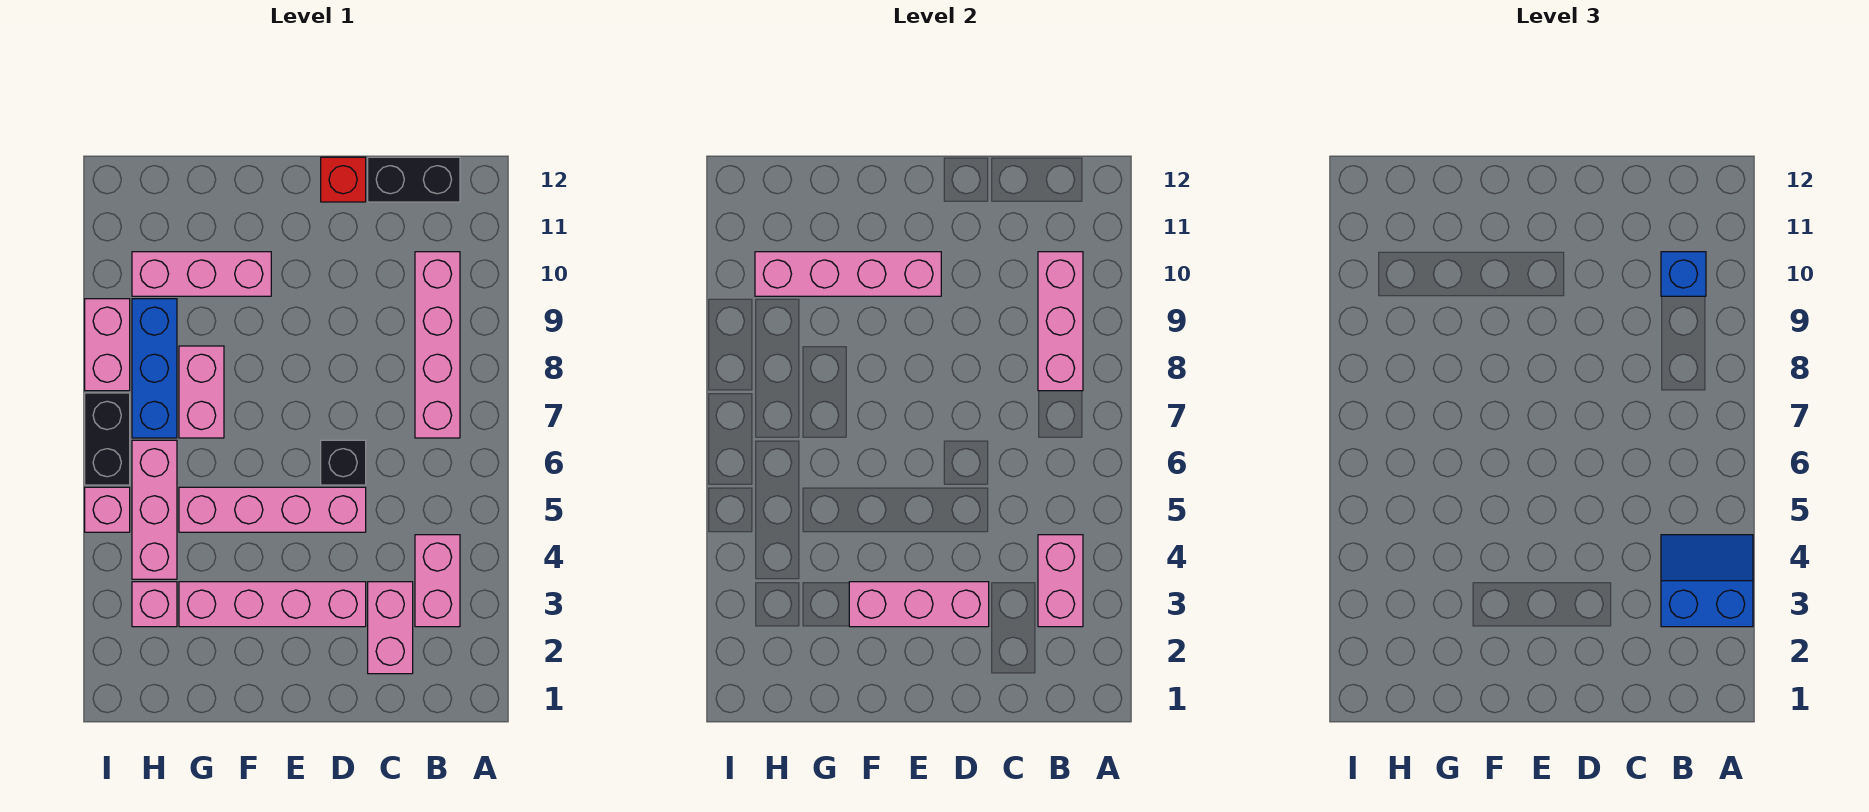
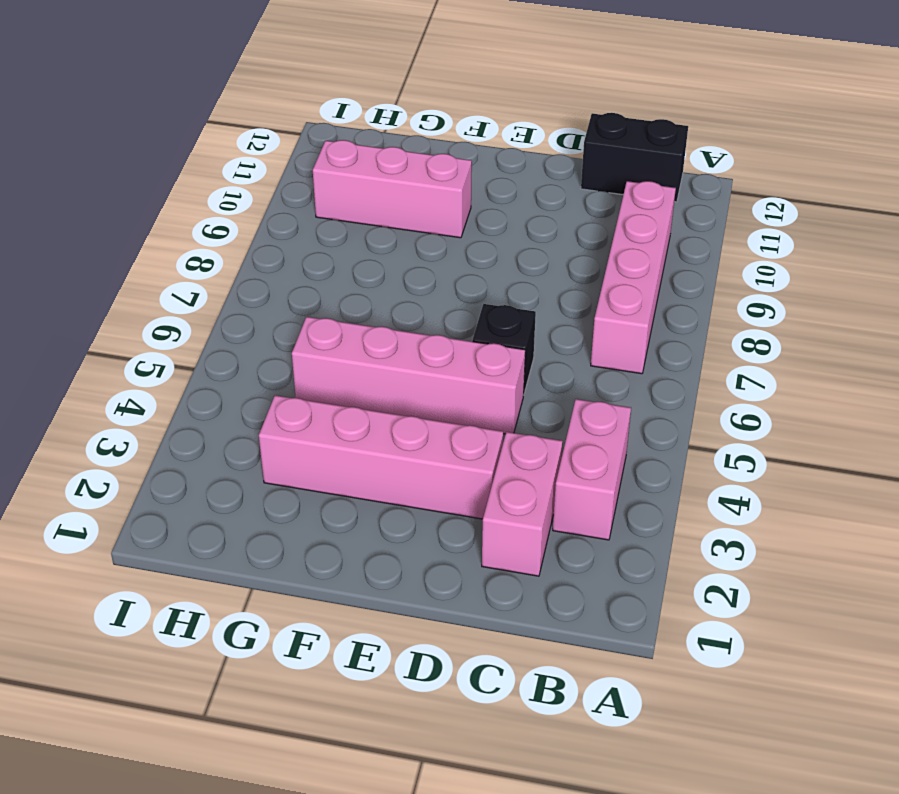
none -> red brick D12 level 1
none -> pink brick G7:G8 level 1
none -> pink brick H3 level 1

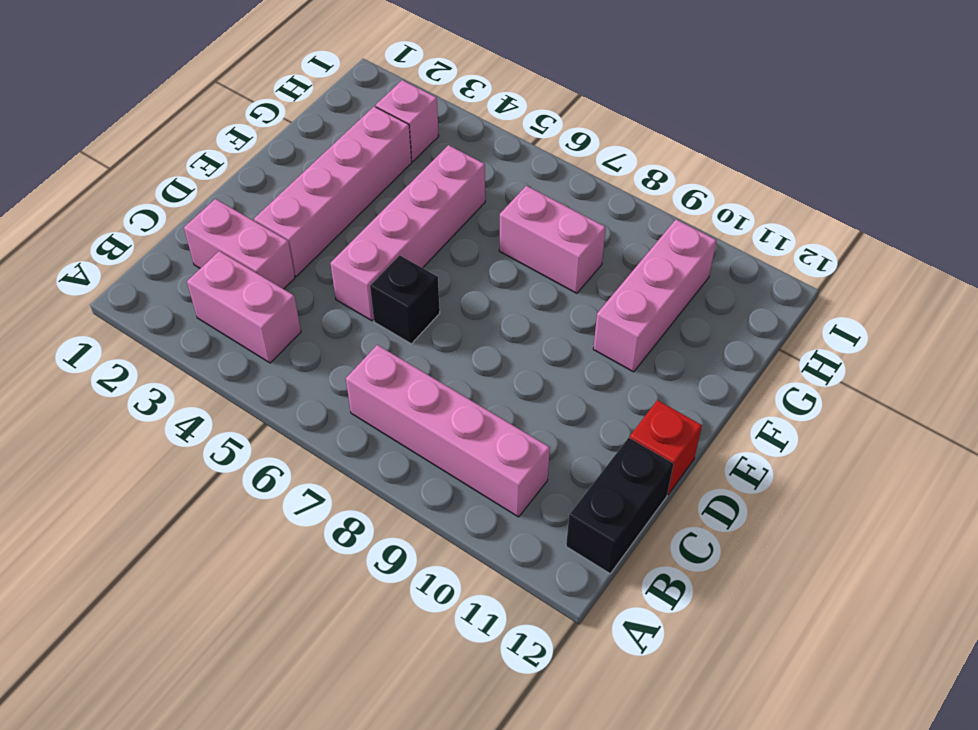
none -> pink brick H4:H6 level 1
none -> blue brick H7:H9 level 1
none -> pink brick I5 level 1

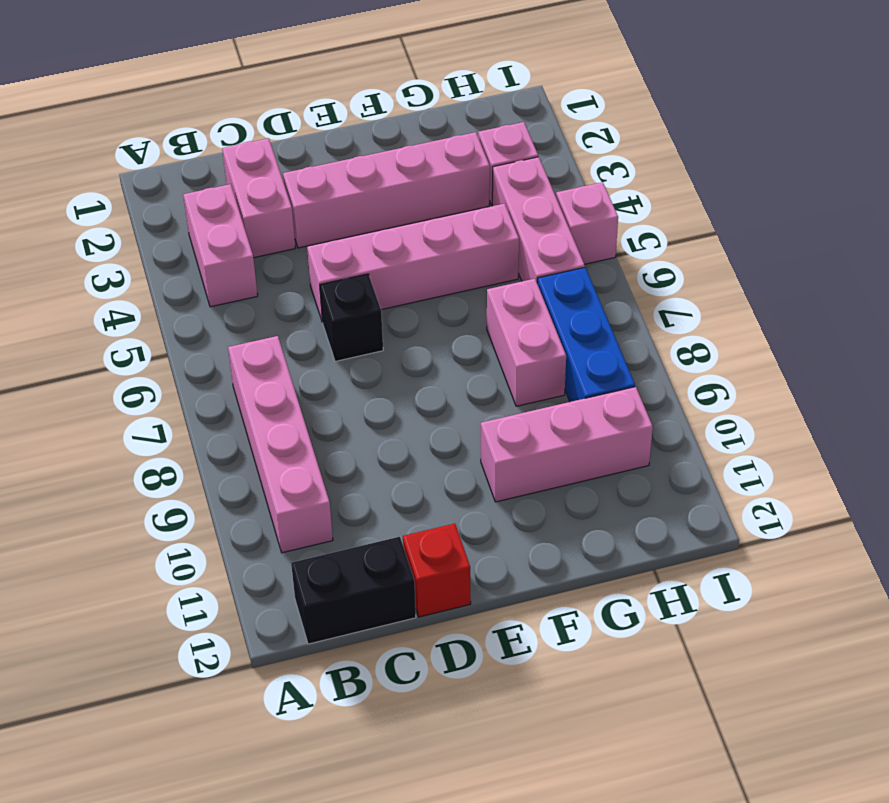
none -> black brick I6:I7 level 1
none -> pink brick I8:I9 level 1
none -> pink brick B3:B4 level 2

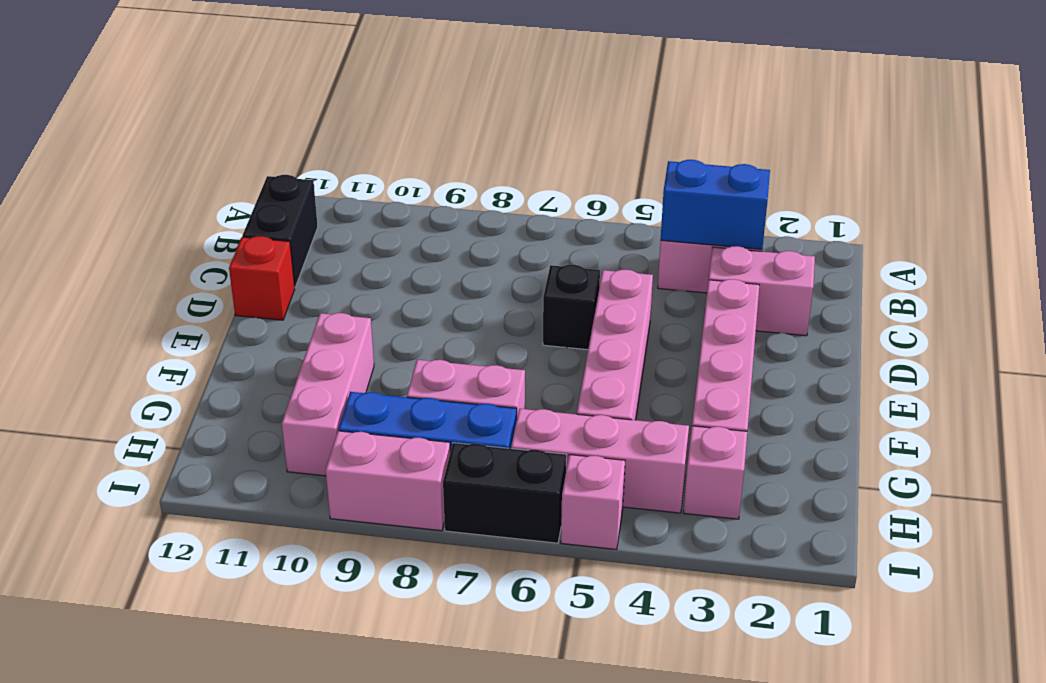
blue brick B3:B4 level 2 -> pink brick B3:B4 level 2
none -> pink brick B7:B10 level 1
none -> pink brick B8:B10 level 2
none -> pink brick D3:F3 level 2

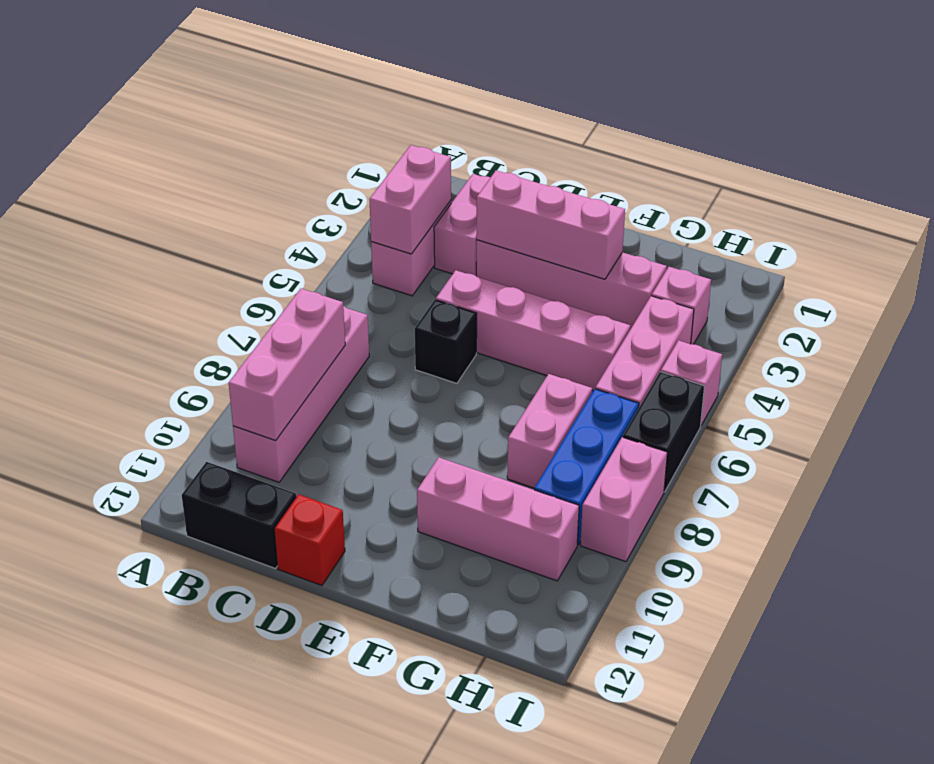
none -> pink brick E10:H10 level 2
none -> blue slope A3:B4 level 3 top 3
none -> blue brick B10 level 3

